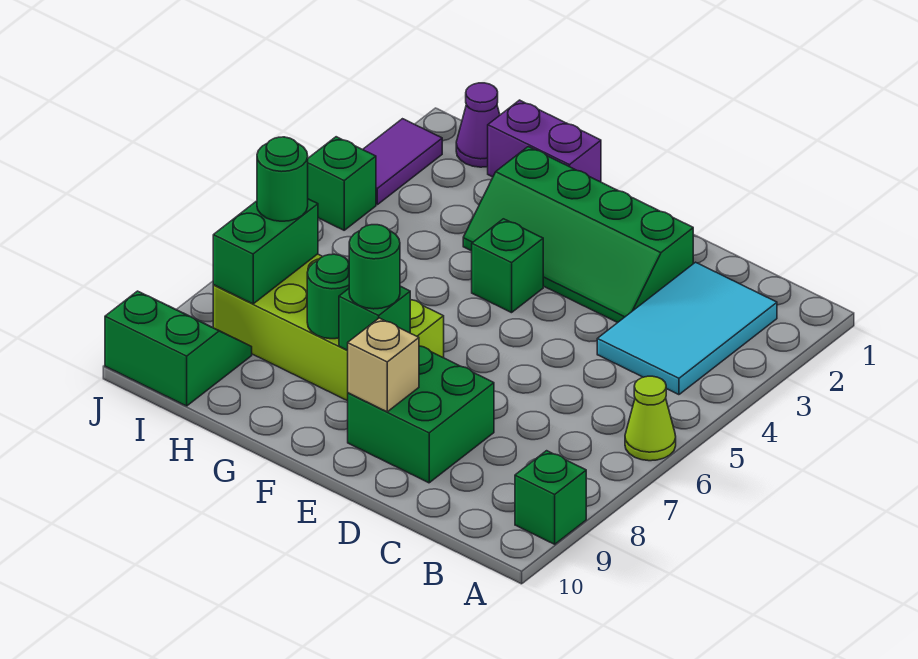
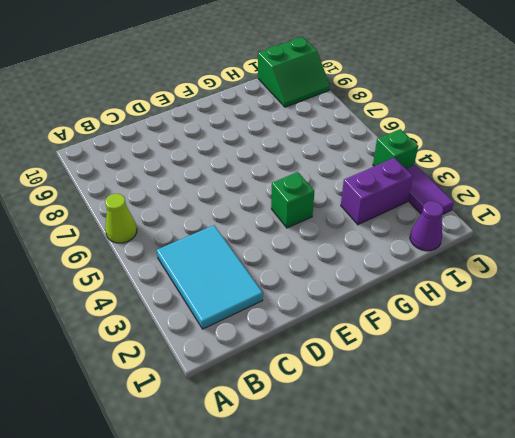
purple brick H3:I3 level 1 -> purple brick G1:H1 level 1
none -> green brick A9 level 1
none -> green slope D2:G3 level 1 top 2
none -> green brick D8:E9 level 1

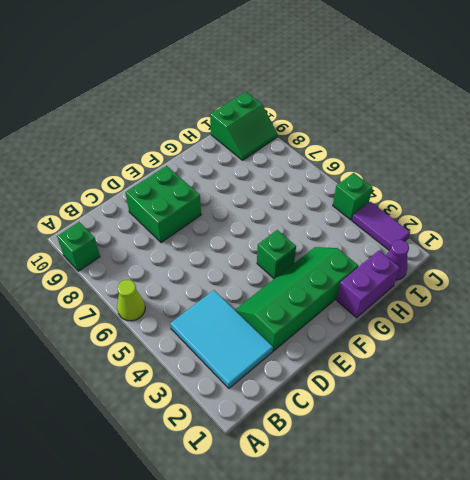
none -> lime brick F7:I8 level 1
none -> tan brick E9 level 2
none -> green brick F8 level 2

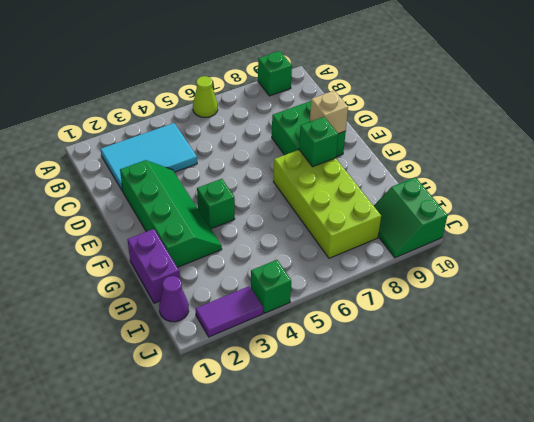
none -> green round brick G8 level 2
none -> green brick I7:I8 level 2
none -> green round brick F8 level 3

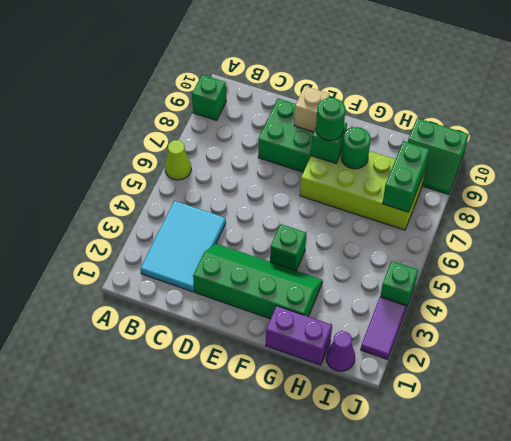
none -> green round brick I7 level 3

